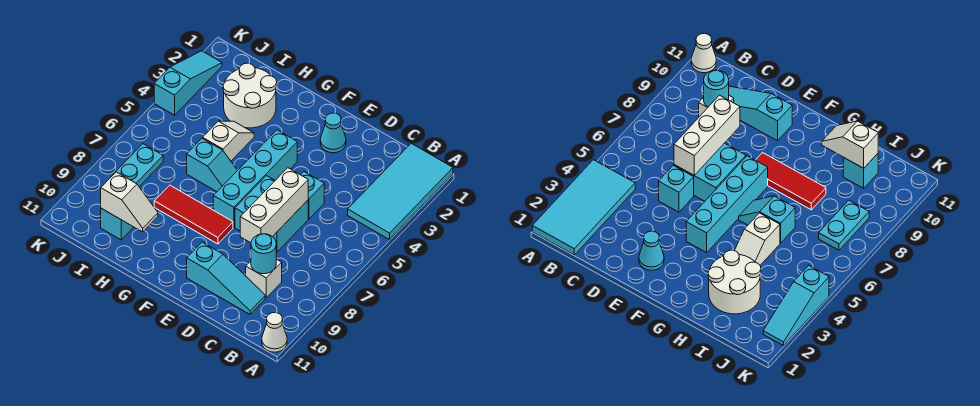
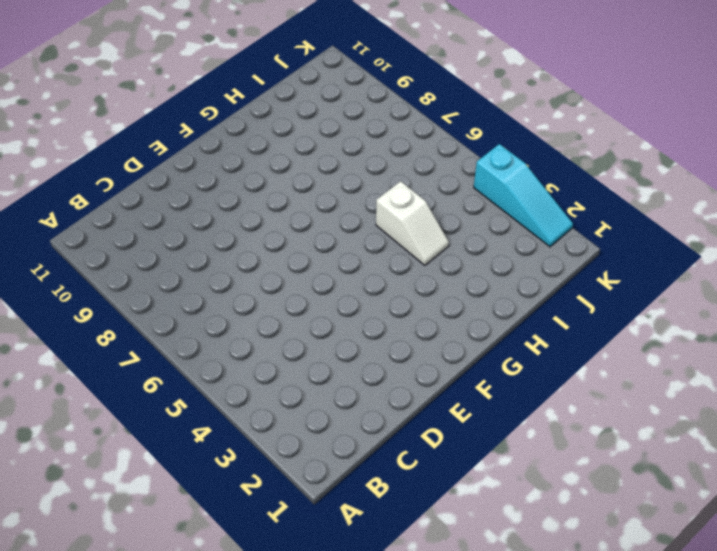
none -> cyan tile A1:B4 level 1
none -> white cone A11 level 1
none -> white brick C9 level 1

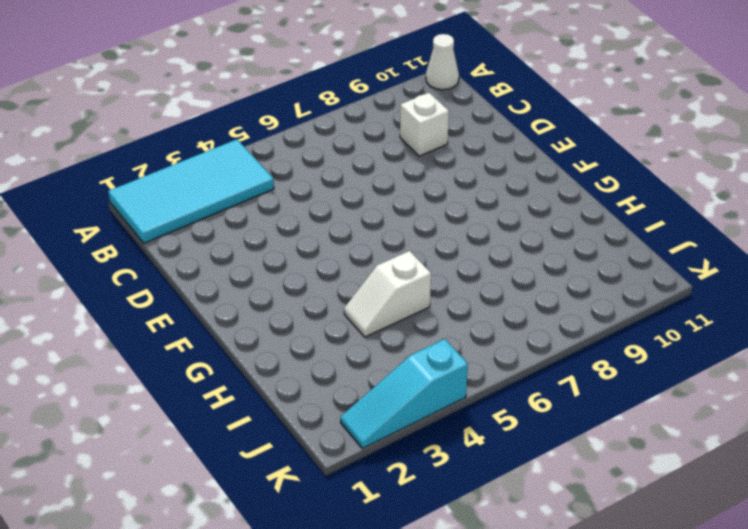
none -> cyan slope C10:E10 level 1 top E
none -> cyan brick D5 level 1
none -> cyan brick D6:E7 level 1

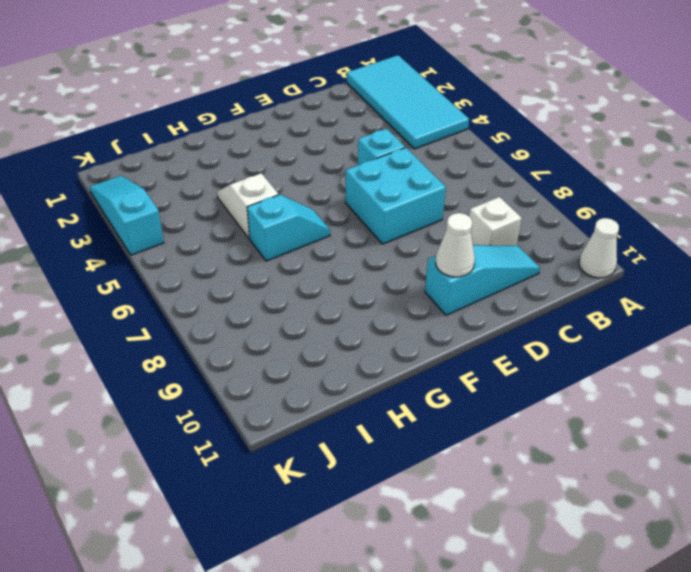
white cone E10 level 2 -> none
none -> cyan cone E2 level 1
none -> cyan brick F4:F7 level 1
none -> red tile F8:H8 level 1

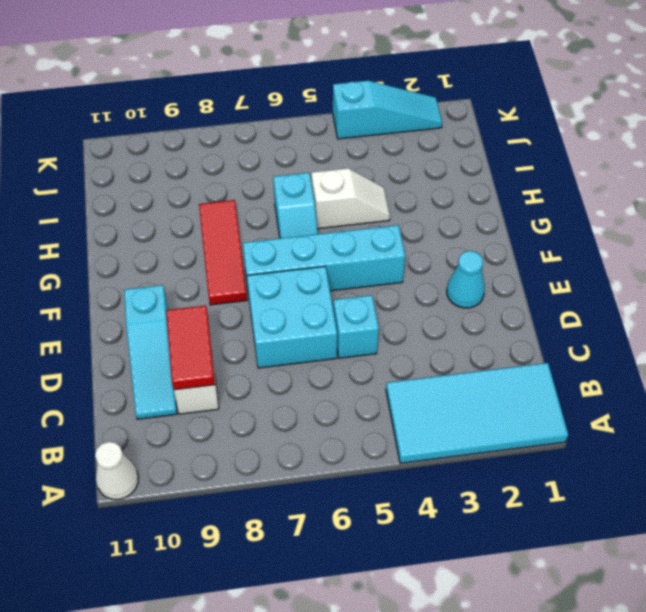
red tile C9:D9 level 2 -> cyan round brick C9 level 2
none -> white round brick H2:I3 level 1
none -> cyan brick I10 level 1
none -> cyan plate J7:J8 level 1

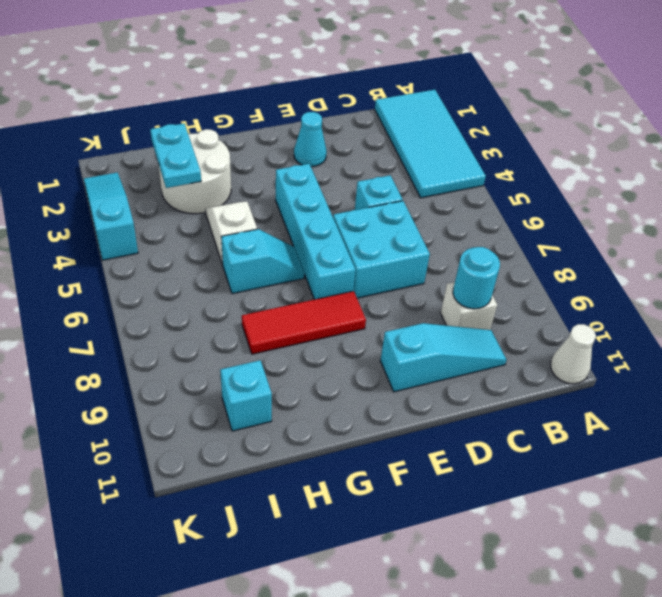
cyan plate I2:I3 level 2 -> cyan plate J7:J8 level 1
none -> white brick D6:D8 level 2
none -> white slope H10:I10 level 2 top I

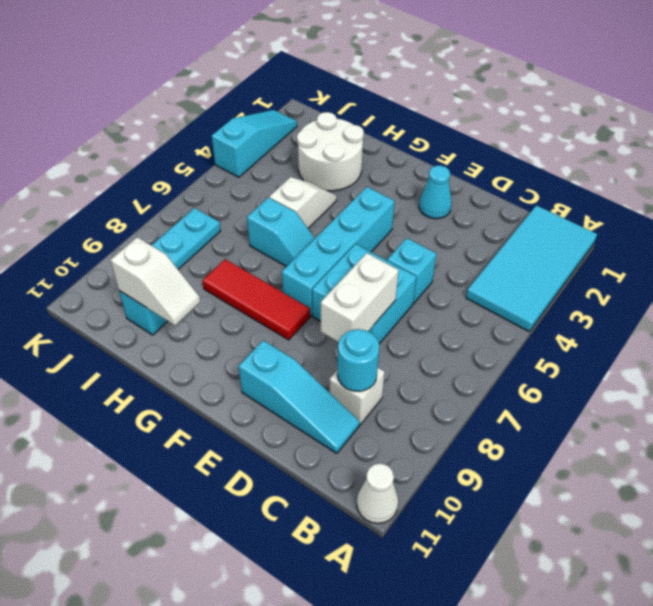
white brick D7:D8 level 2 -> white brick D6:D8 level 2

